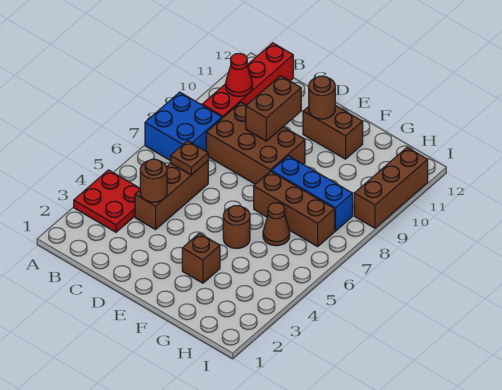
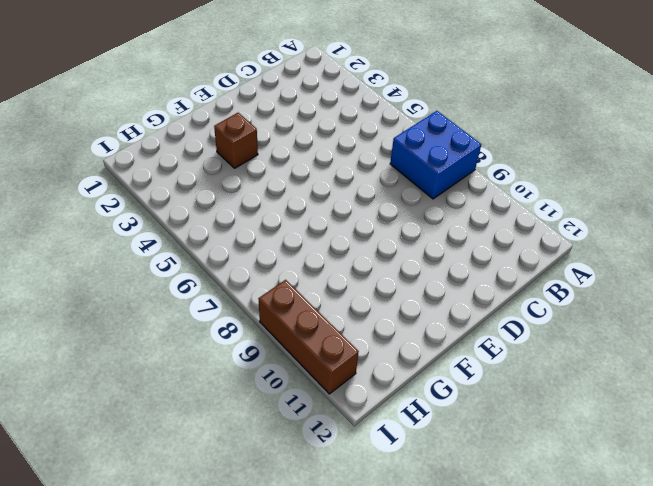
none -> red plate A3:B4 level 1
none -> red brick B9:B12 level 1
none -> brown brick C4:C6 level 1

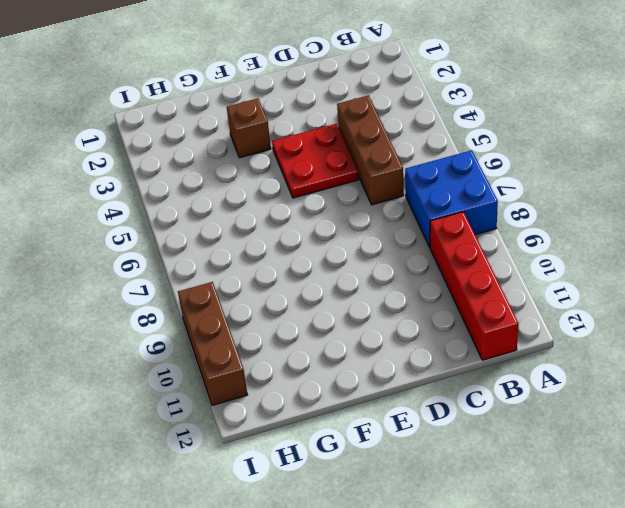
red plate D4:E5 level 1 -> red plate A3:B4 level 1
none -> brown brick C8:E9 level 1
none -> brown brick E11:F11 level 1
none -> brown round brick F5 level 1

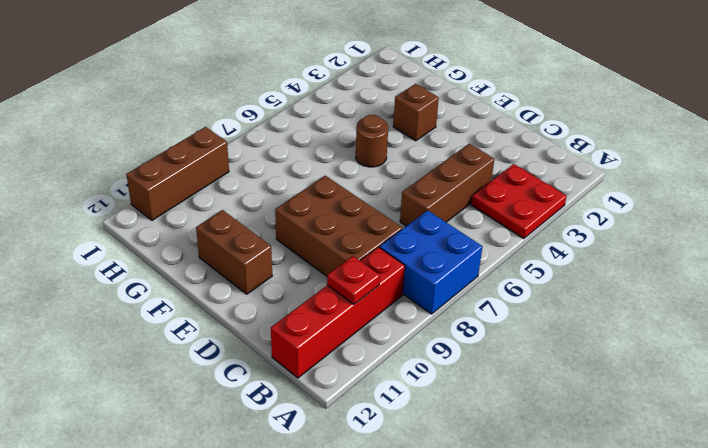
red plate B10 level 2 -> red cone B10 level 2
none -> brown brick F7:H7 level 1
none -> blue brick F8:H8 level 1
none -> brown cone G6 level 1

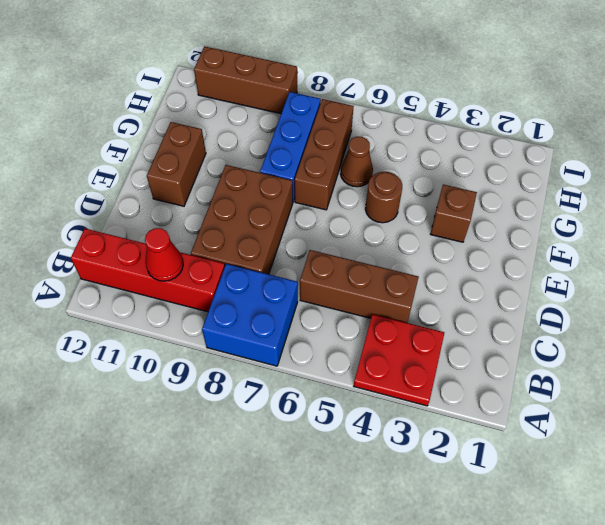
none -> brown round brick C4 level 2
none -> brown plate C6 level 2
none -> brown brick D9:D10 level 2

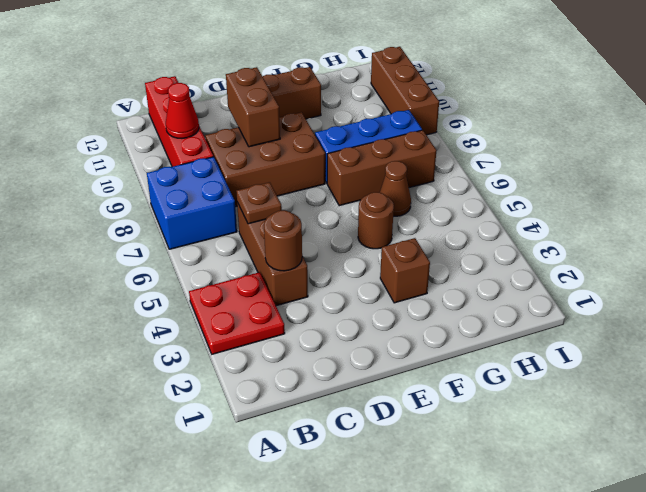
none -> brown round brick E11 level 2

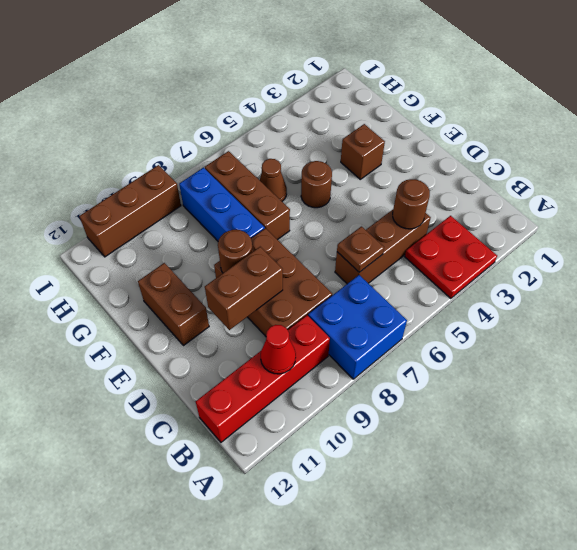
brown round brick E9 level 2 -> brown round brick E11 level 2

